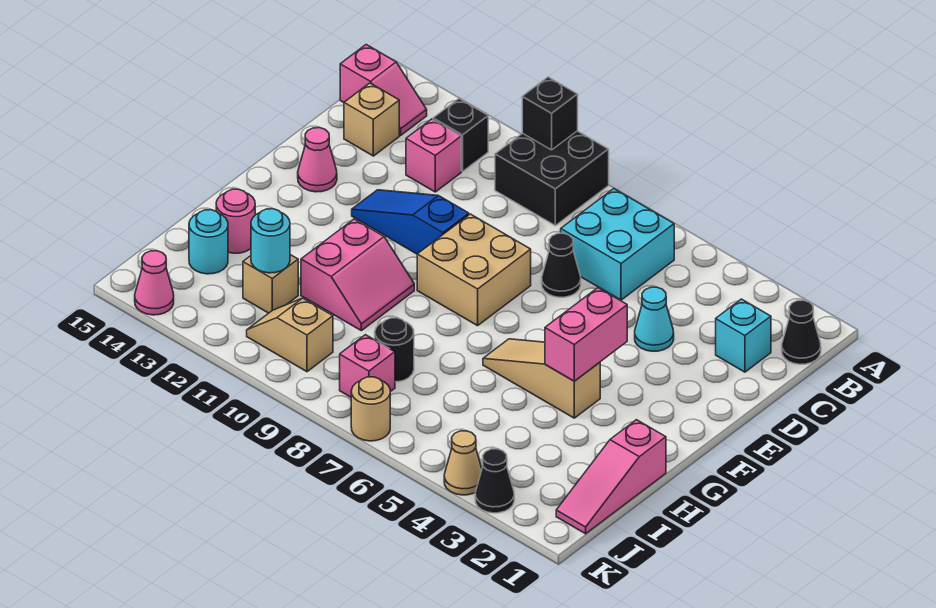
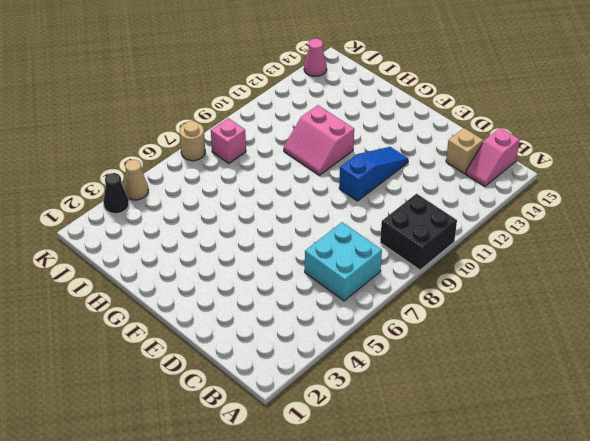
none -> black cone B1 level 1
none -> black brick B12 level 1
none -> cyan brick C2 level 1

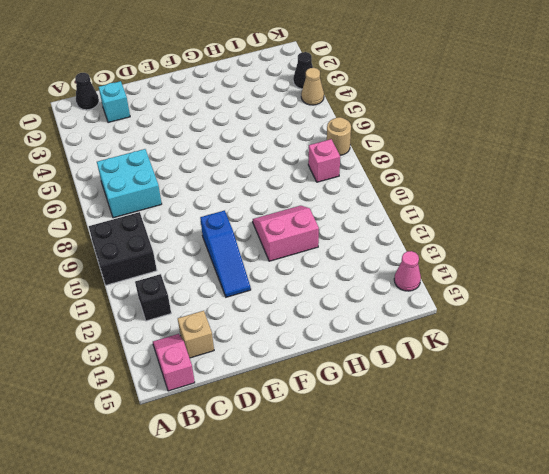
none -> pink brick C12 level 1
none -> cyan cone D4 level 1
none -> black cone D7 level 1

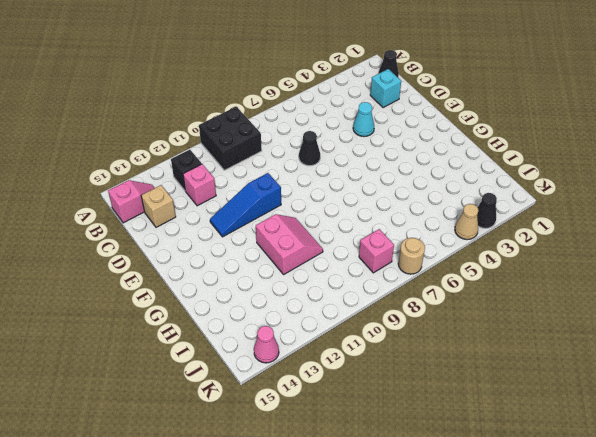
none -> cyan brick B6:C7 level 1
none -> tan brick E8:F9 level 1
none -> pink cone E14 level 1

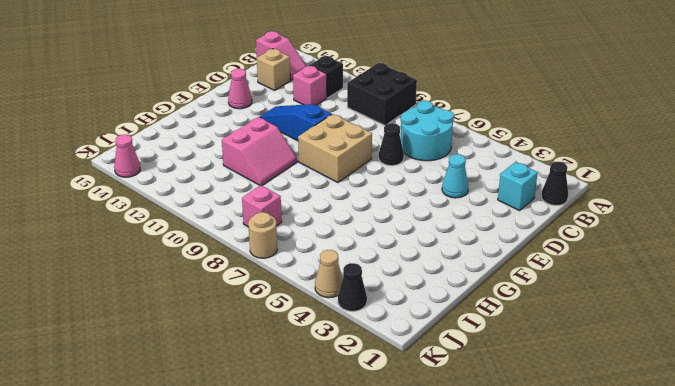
cyan round brick B6:C7 level 1 -> cyan brick B6:C7 level 1
none -> tan slope G4:G6 level 1 top 4
none -> pink slope H1:J1 level 1 top H
none -> pink round brick H14 level 1

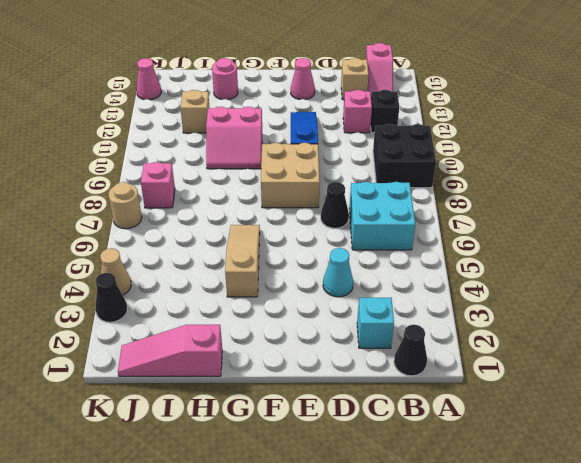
none -> black round brick I8 level 1
none -> cyan round brick I14 level 1
none -> tan slope J10:J11 level 1 top 10

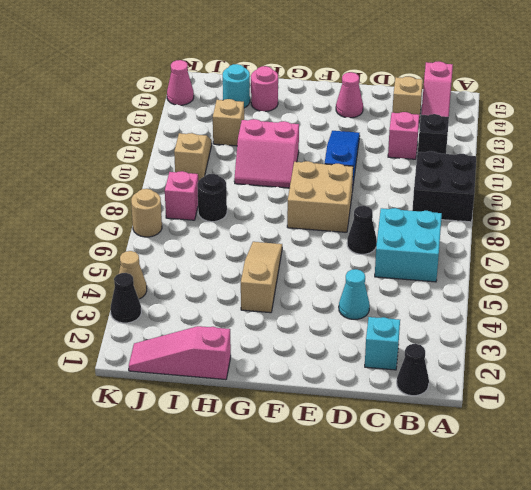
none -> black brick A10 level 2
none -> pink brick F4:G4 level 2
none -> cyan round brick I12 level 2

